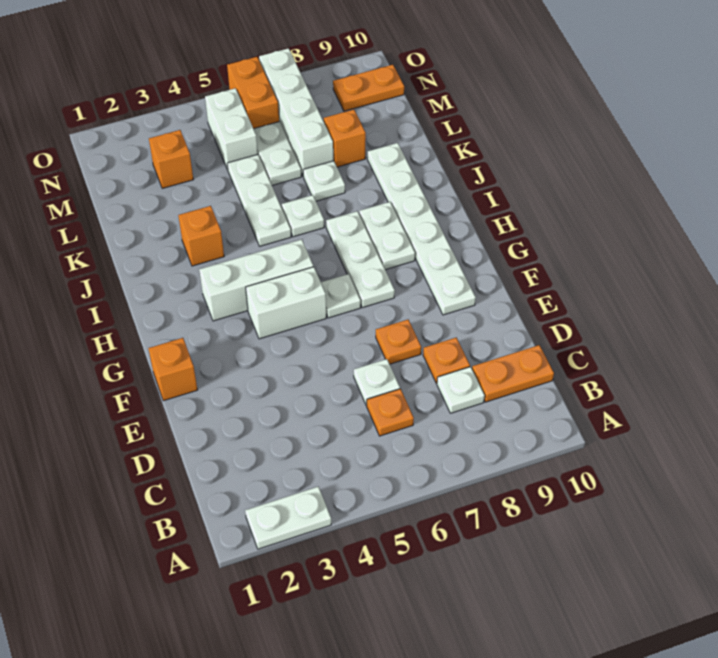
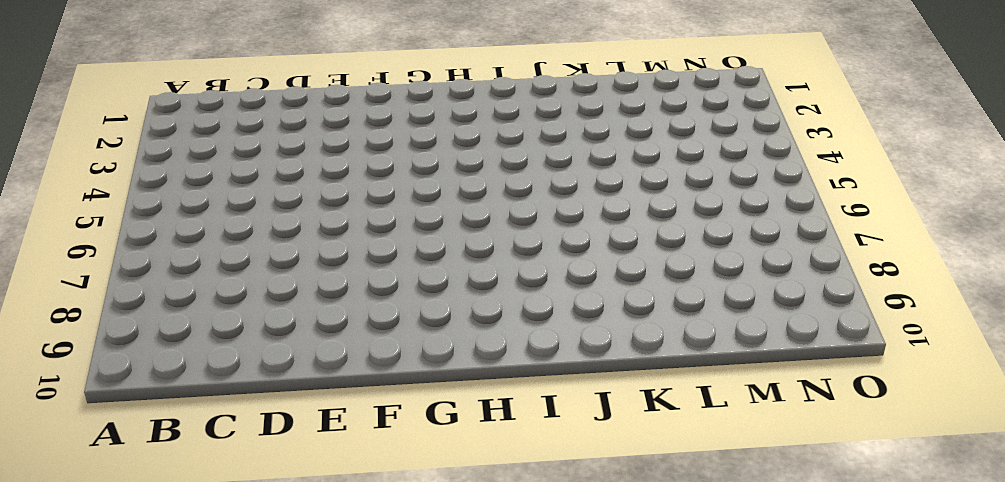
none -> white plate A2:A3 level 1
none -> orange plate C6 level 1
none -> white plate C8 level 1

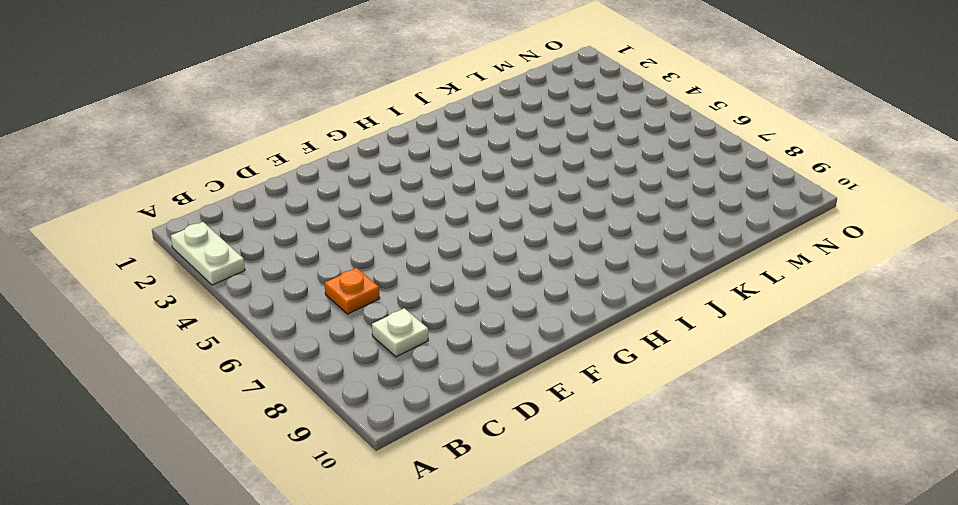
none -> orange plate C9:C10 level 1
none -> white plate D6 level 1
none -> orange plate D8 level 1

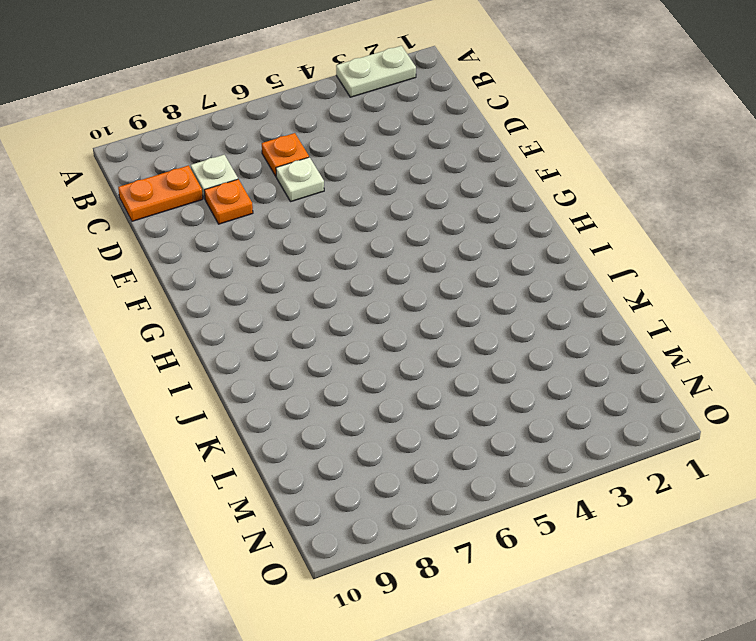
none -> orange plate E7 level 1
none -> orange brick F1 level 1
none -> white plate F9:K9 level 1

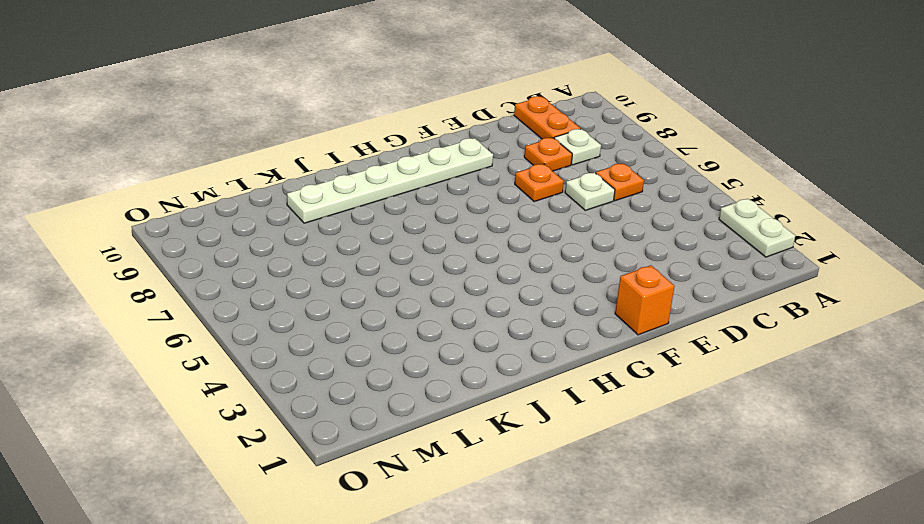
none -> white brick G4:G5 level 1
none -> white plate G6 level 1
none -> white plate G7:I7 level 1

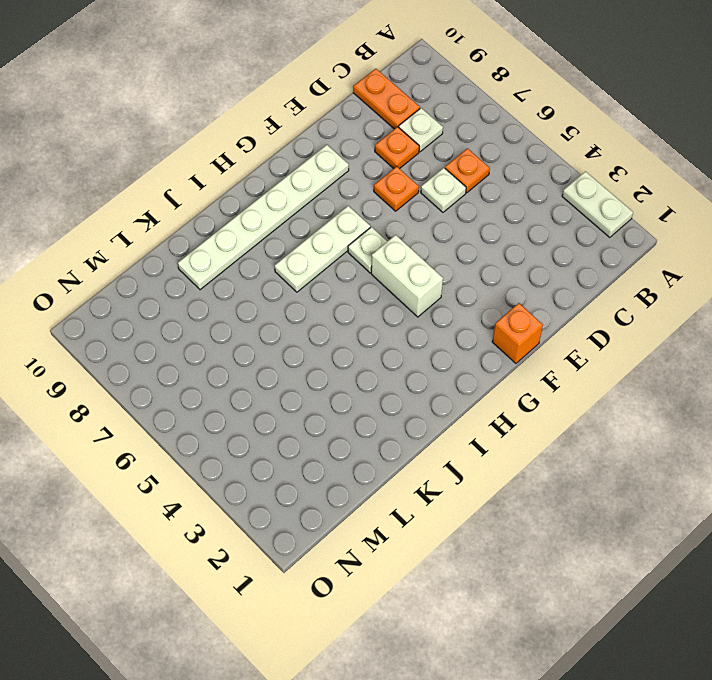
none -> white brick H3:H5 level 1
none -> white plate H8:I8 level 1
none -> orange brick J3 level 1

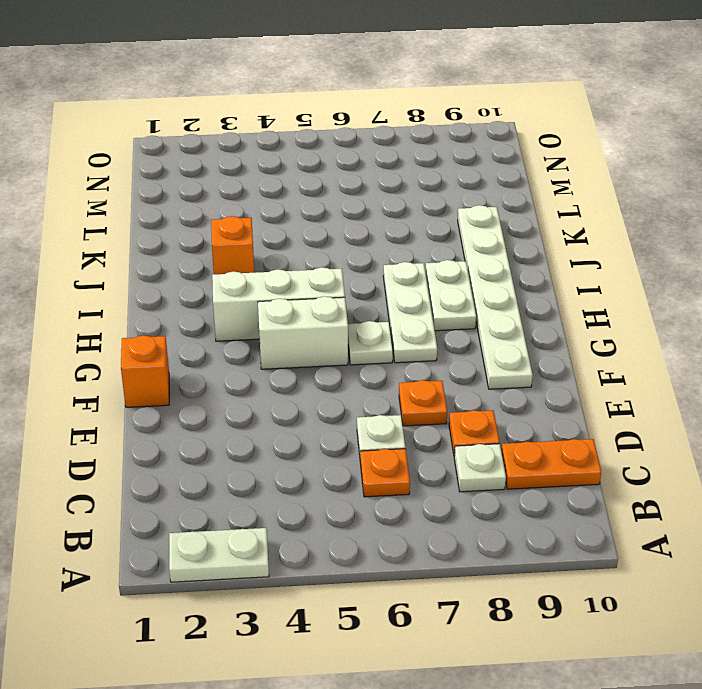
none -> white plate J5:L5 level 1
none -> white plate J6 level 1
none -> white plate K7 level 1

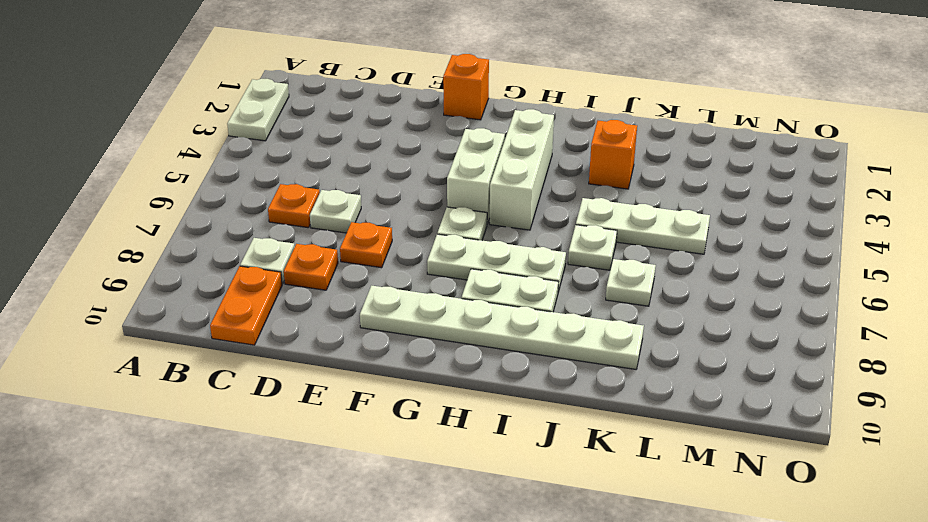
none -> white plate L6:M6 level 1
none -> white brick L7:O7 level 1
none -> orange brick L8 level 1

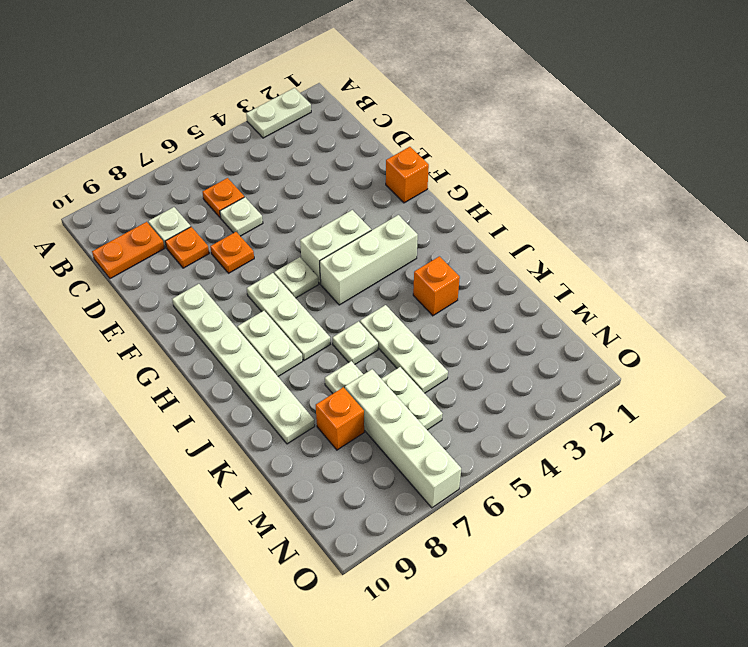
none -> orange brick M3 level 1
none -> white brick M5:N5 level 1
none -> orange brick N6:O6 level 1

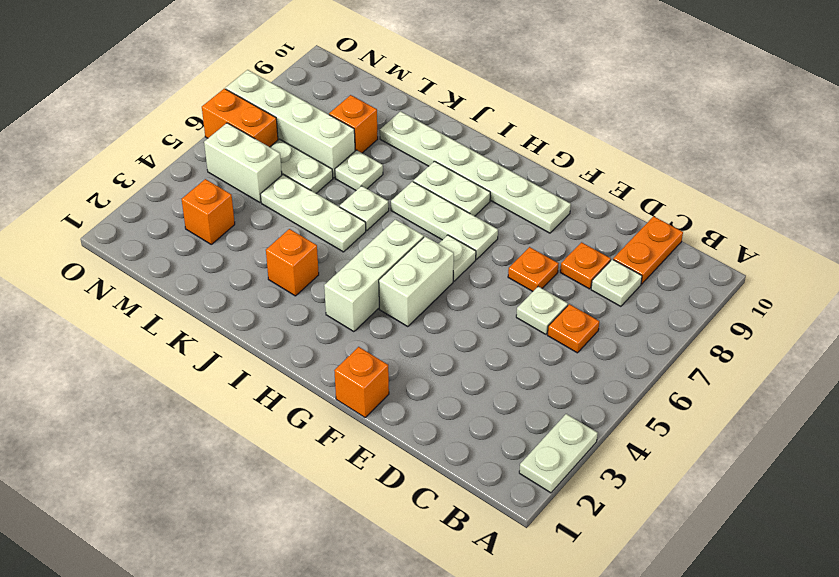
none -> orange plate N9:N10 level 1

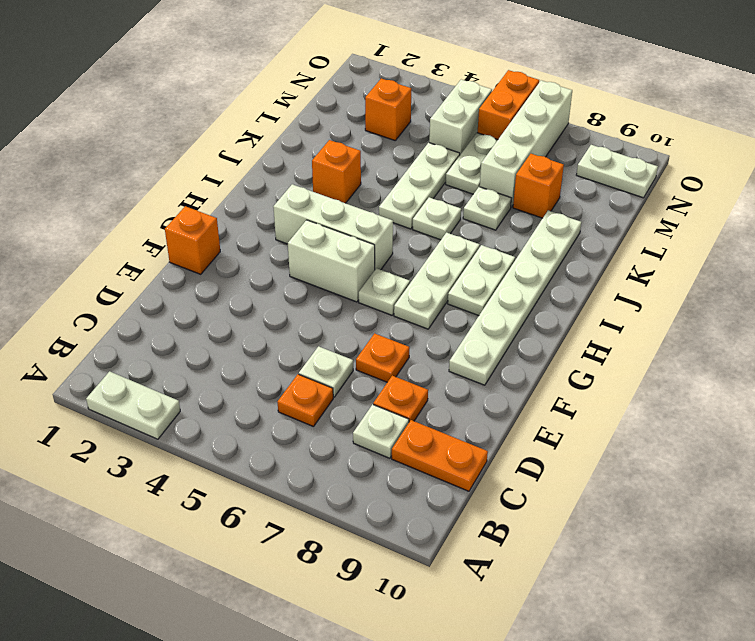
white plate N9:N10 level 1 -> orange plate N9:N10 level 1

